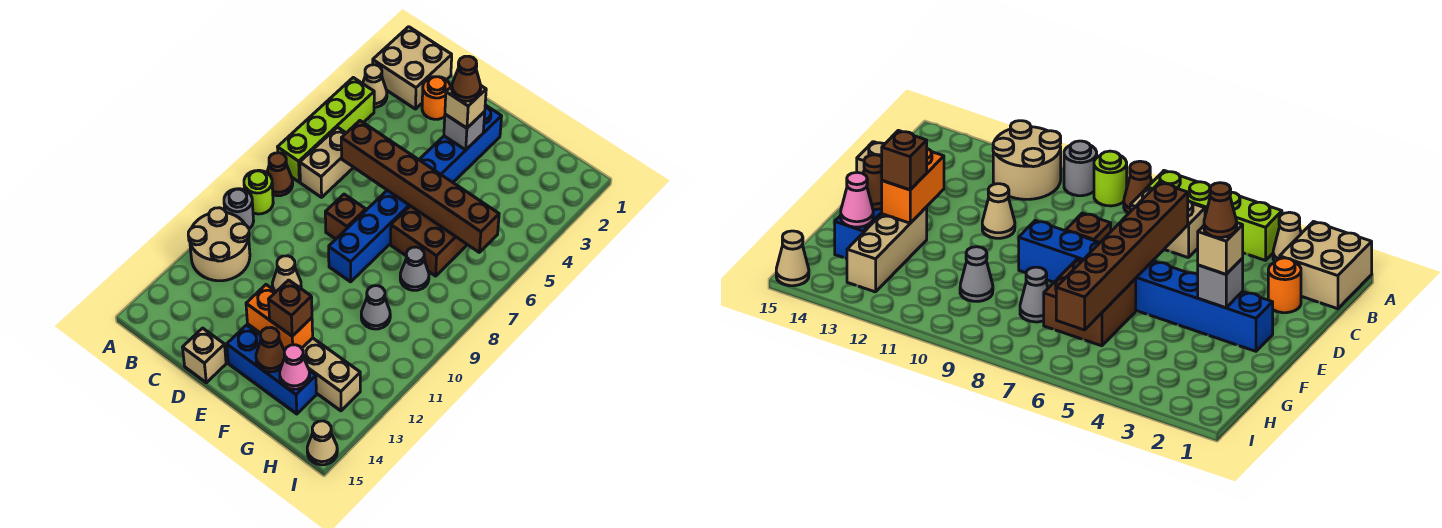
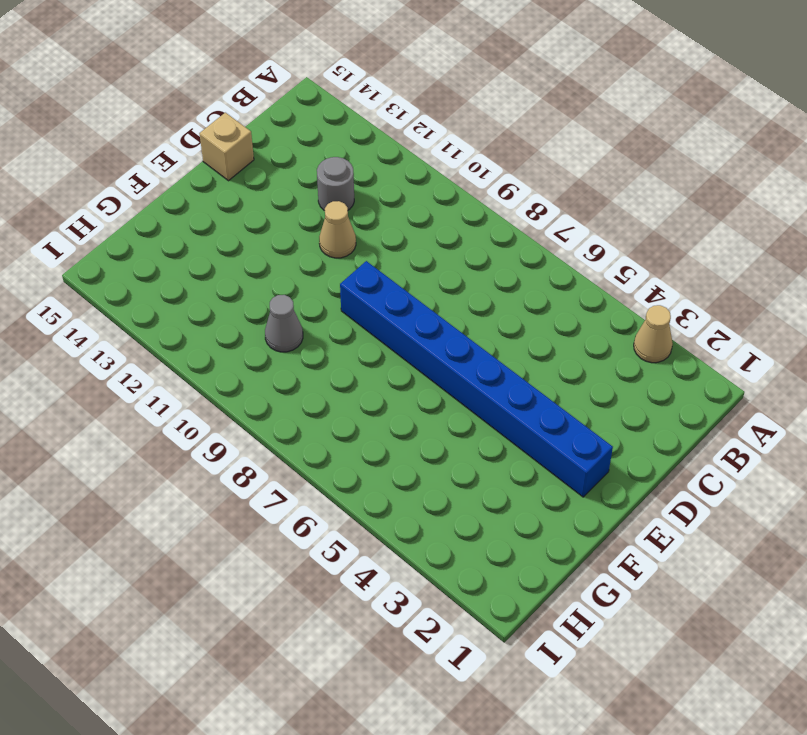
grey round brick C12 level 1 -> grey round brick A10 level 1
none -> tan brick A1:B2 level 1
none -> lime brick A4:A7 level 1
none -> brown cone A8 level 1

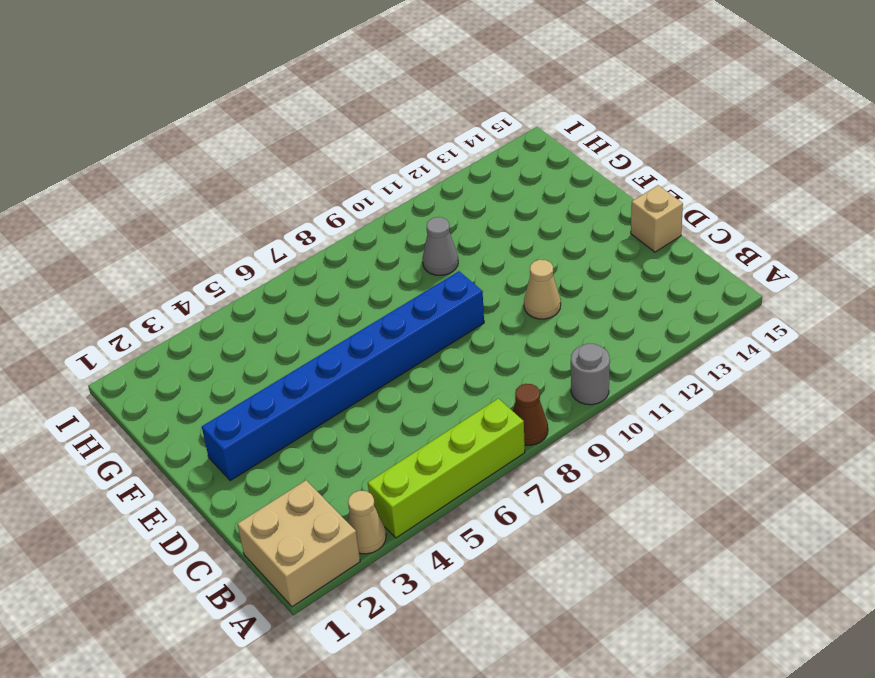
none -> lime round brick A9 level 1
none -> tan round brick A11:B12 level 1
none -> tan brick B6:B7 level 1

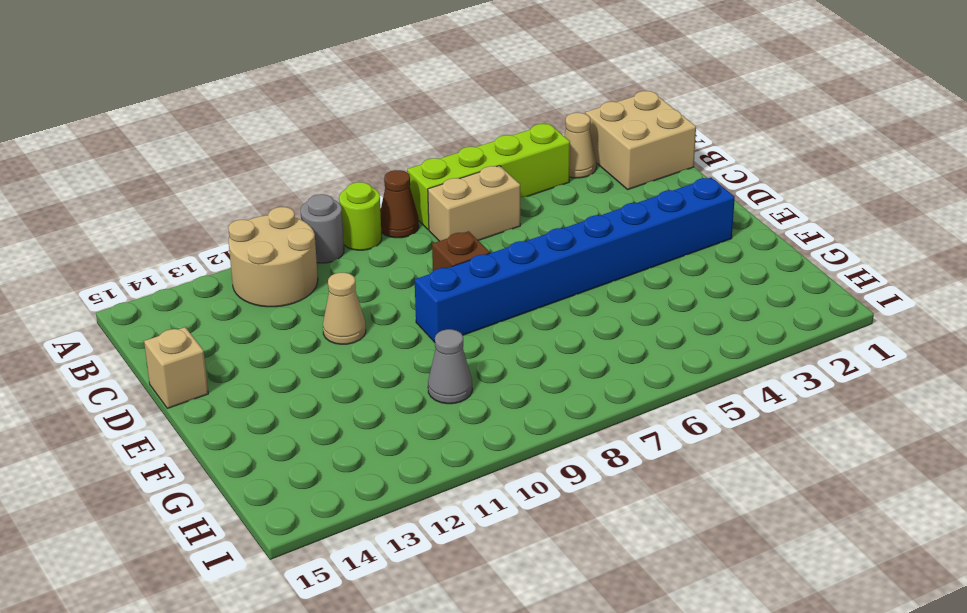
none -> orange round brick C2 level 1
none -> blue brick E14:G14 level 1
none -> brown brick F6:G7 level 1

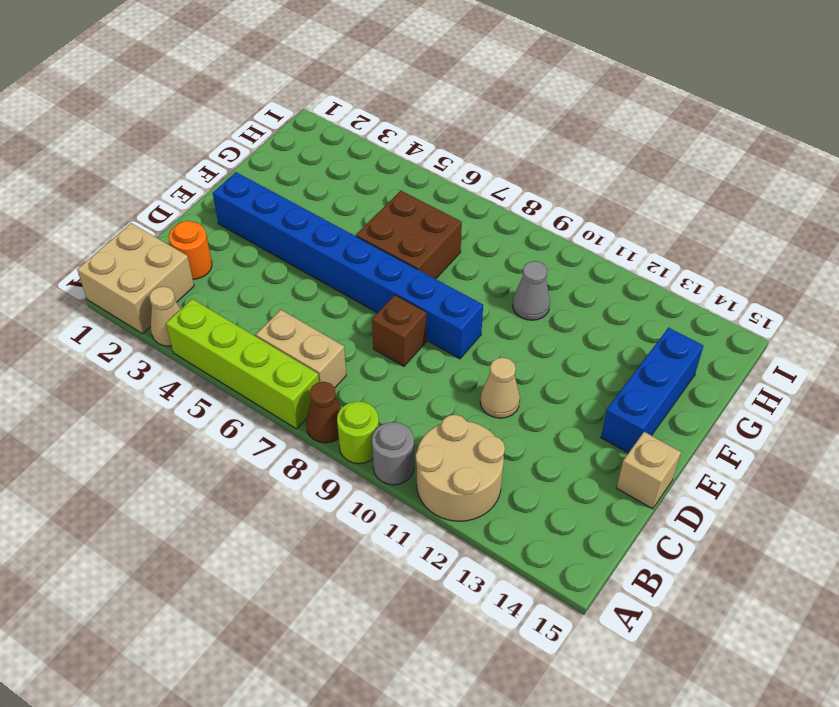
none -> tan brick F13:H13 level 1
none -> grey cone G8 level 1
none -> tan cone I15 level 1

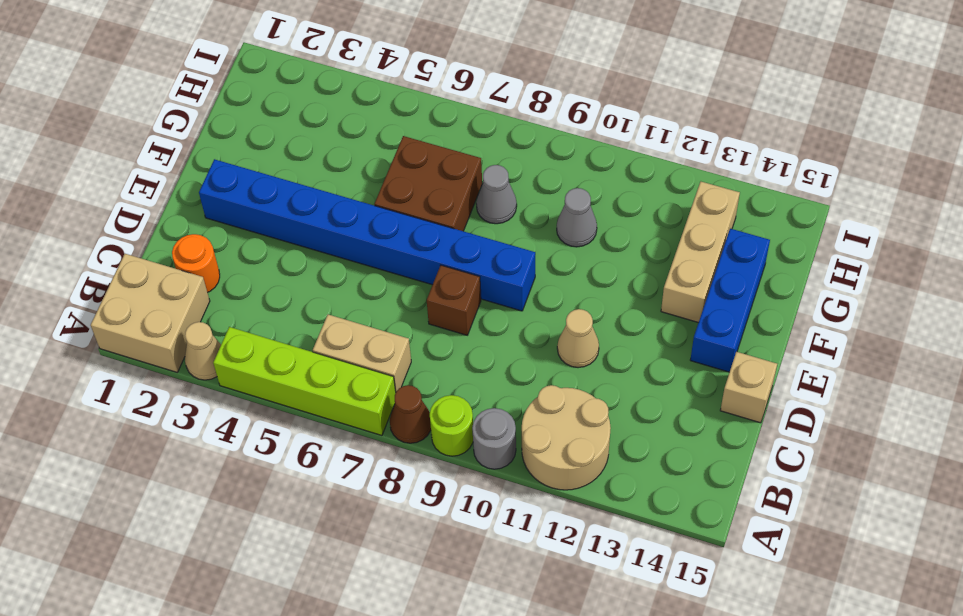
none -> tan cone I15 level 1
none -> brown brick C6:H6 level 2
none -> grey brick E3 level 2

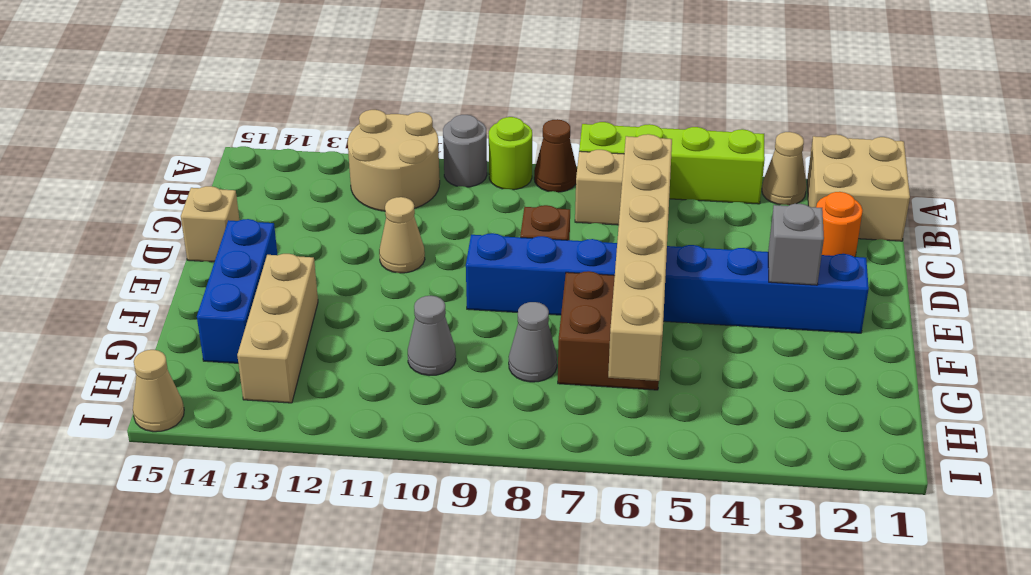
tan brick C6:H6 level 2 -> brown brick C6:H6 level 2
none -> orange brick E13:F13 level 2
none -> brown cone F14 level 2
none -> pink cone G14 level 2

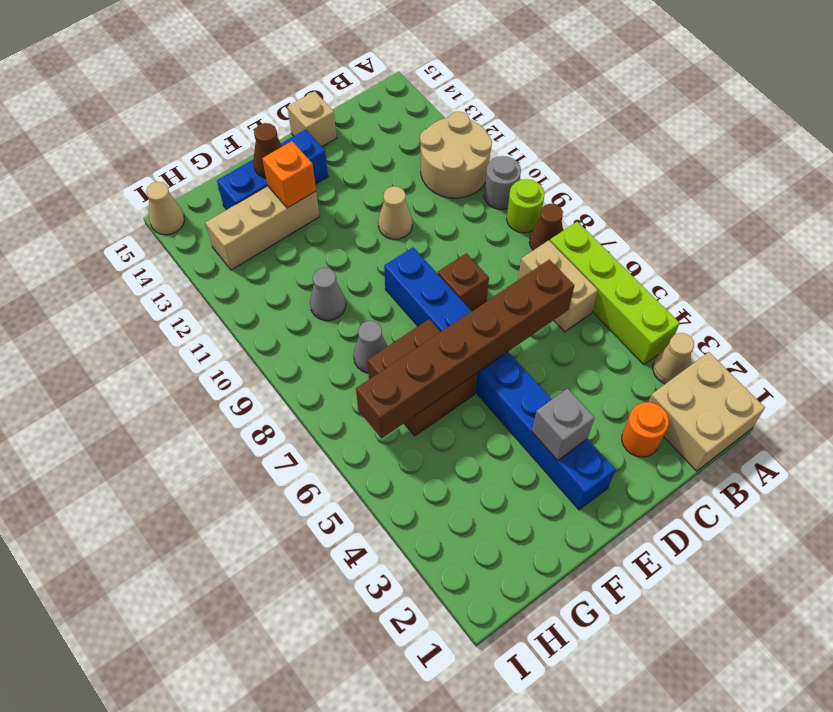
orange brick F13 level 2 -> orange brick E13:F13 level 2
none -> pink cone G14 level 2
none -> tan brick E3 level 3
none -> brown brick F13 level 3

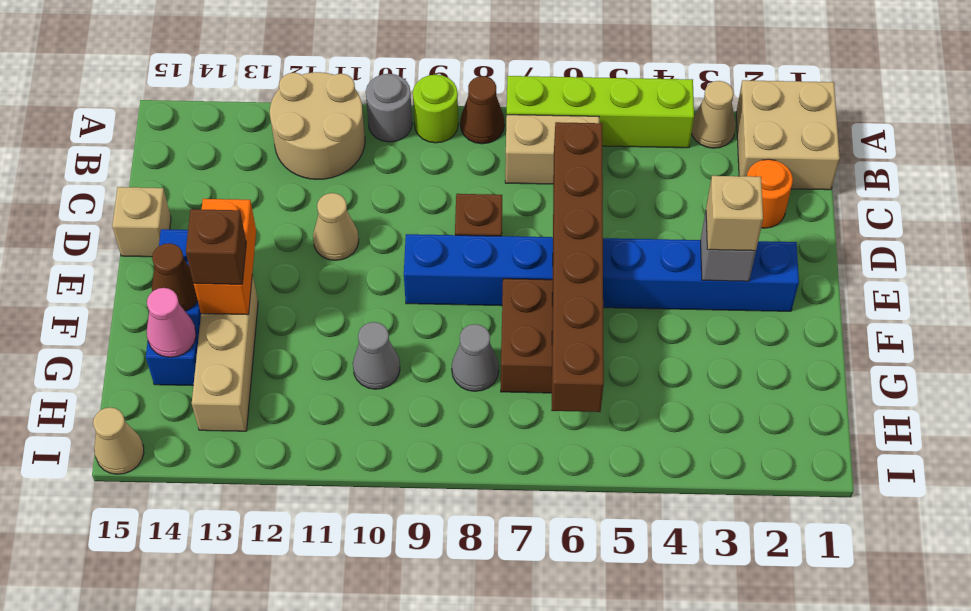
none -> brown cone E3 level 4

